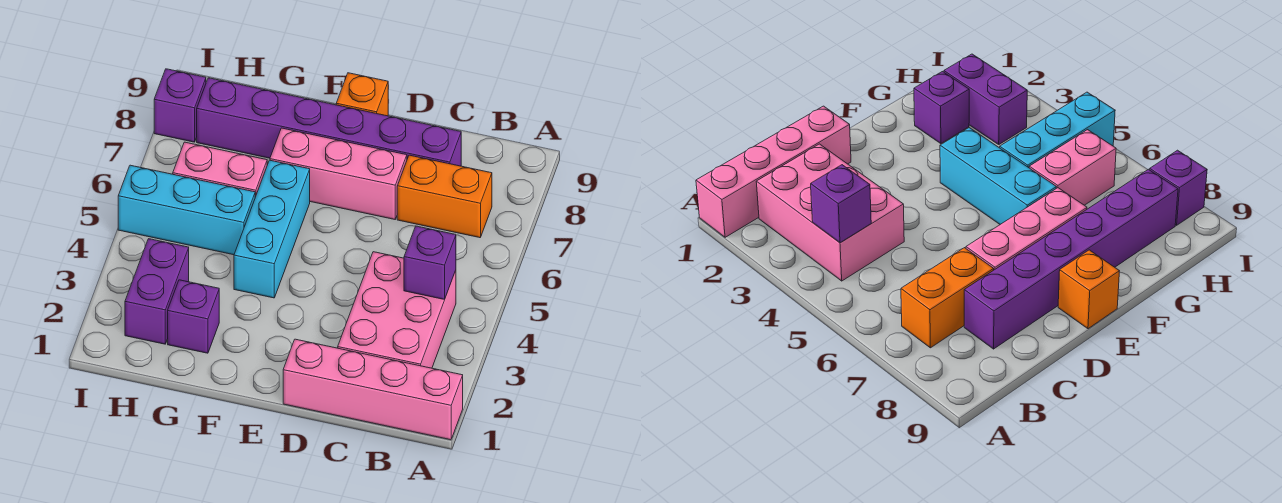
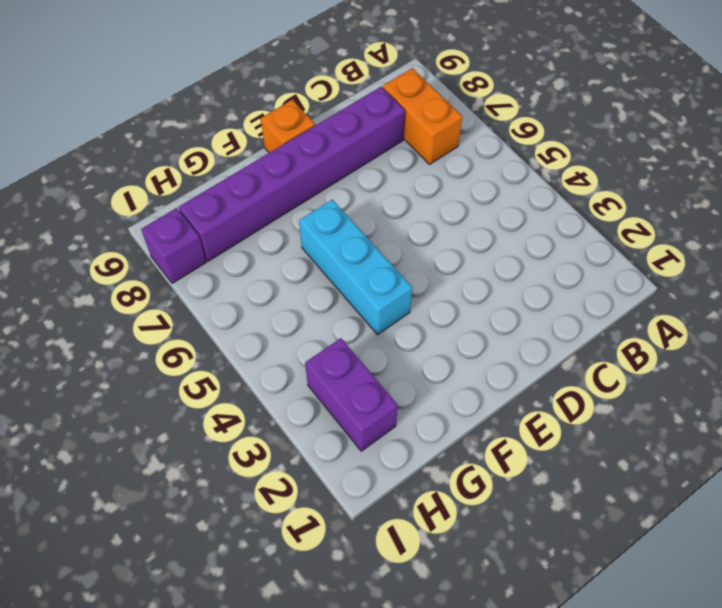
orange brick B7:B8 level 1 -> orange brick B7:C7 level 1
none -> pink brick A1:D1 level 1
none -> pink brick B2:C4 level 1
none -> pink brick D7:F7 level 1

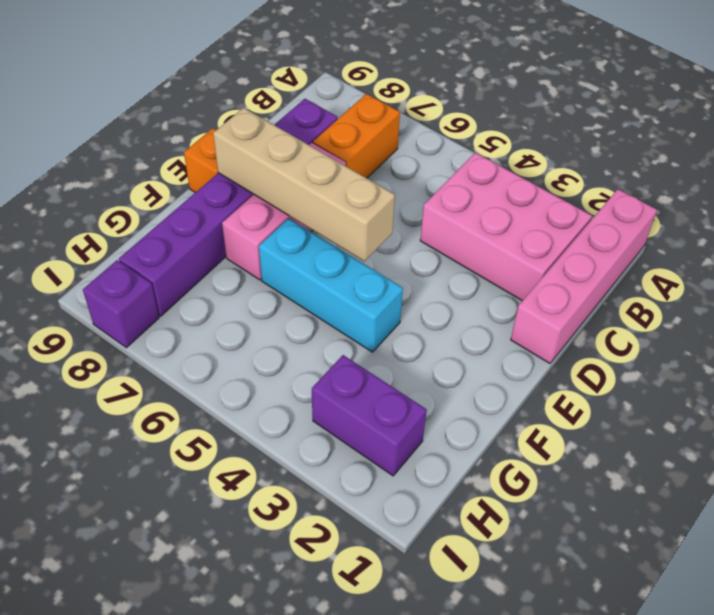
tan brick E5:E8 level 2 -> none
none -> purple brick G2 level 1
none -> cyan brick G5:I5 level 1
none -> pink brick G6:H6 level 1

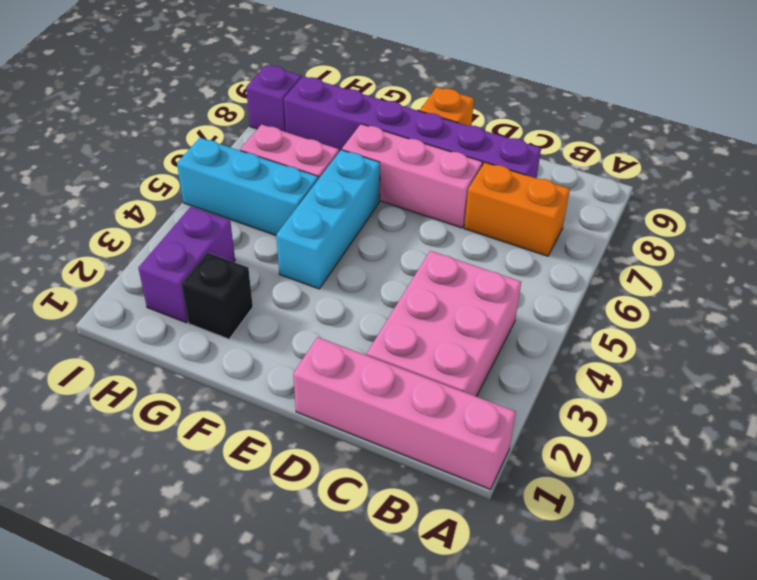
black brick G2 level 1 -> purple brick G2 level 1
none -> purple brick B4 level 2

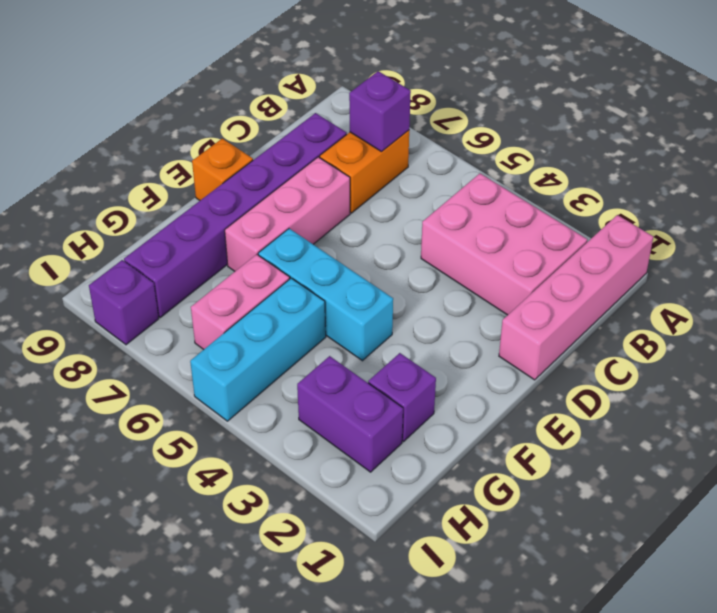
purple brick B7 level 2 -> purple brick B4 level 2

